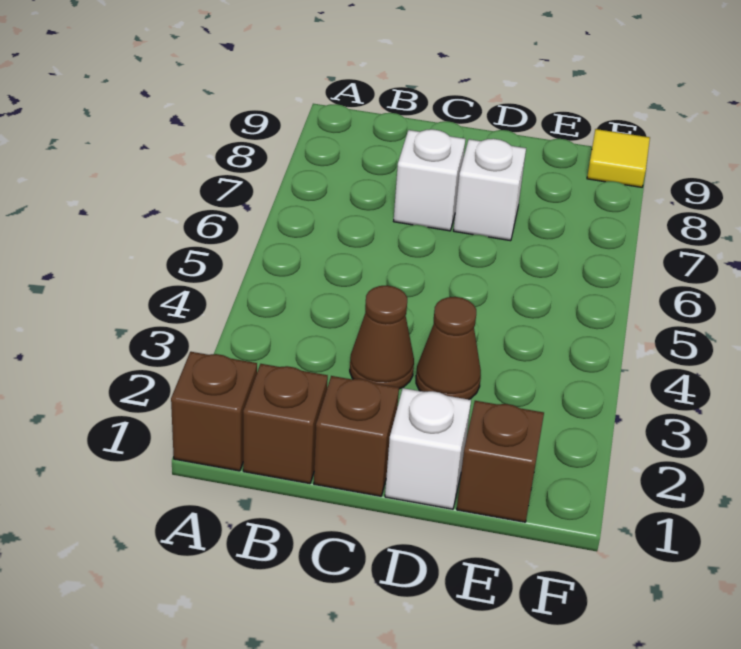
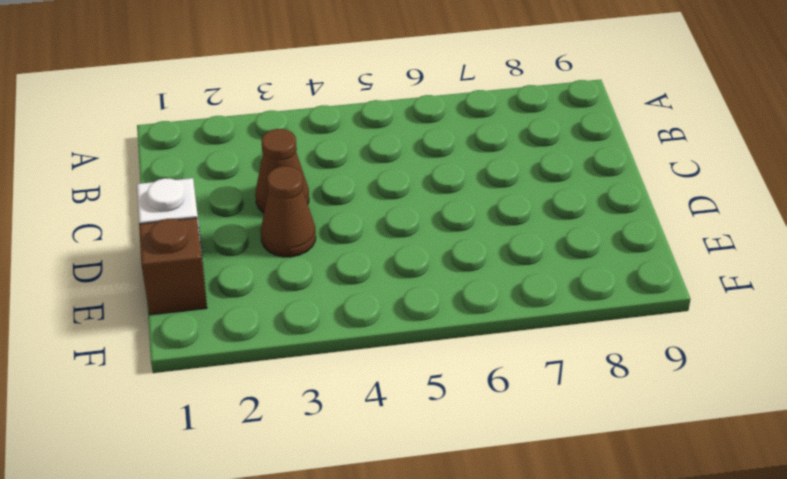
none -> brown brick A1 level 1
none -> brown brick B1 level 1

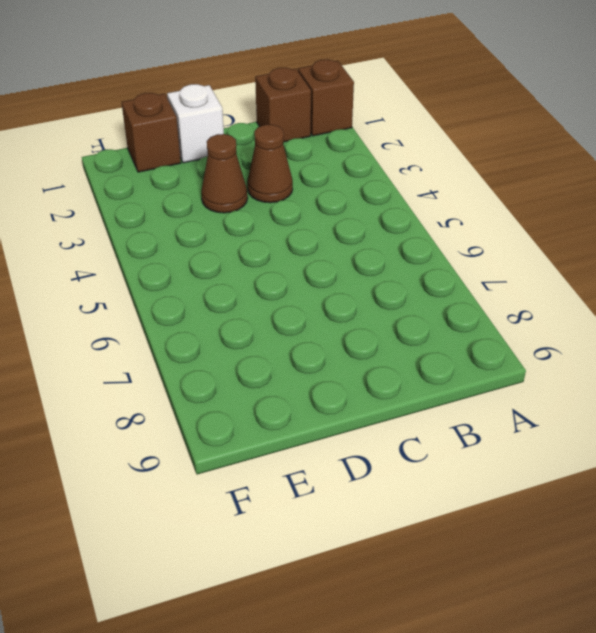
none -> brown brick C1 level 1
none -> white brick C7 level 1

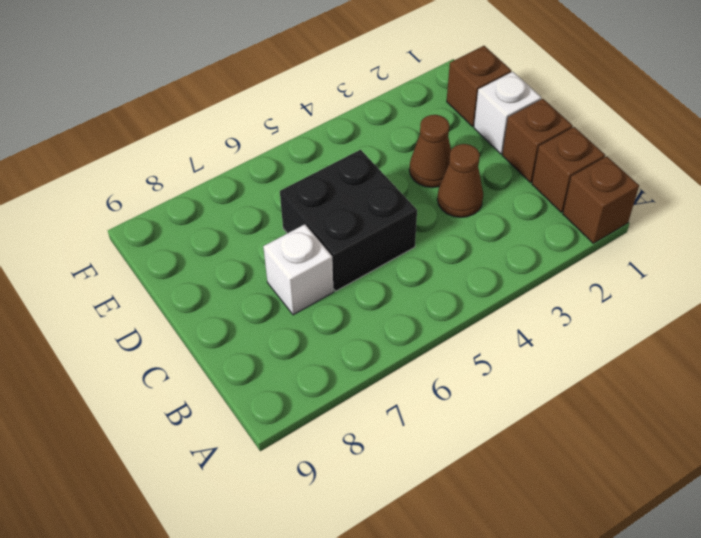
black brick C5:D6 level 1 -> none
none -> white brick D7 level 1
none -> yellow tile F9 level 1

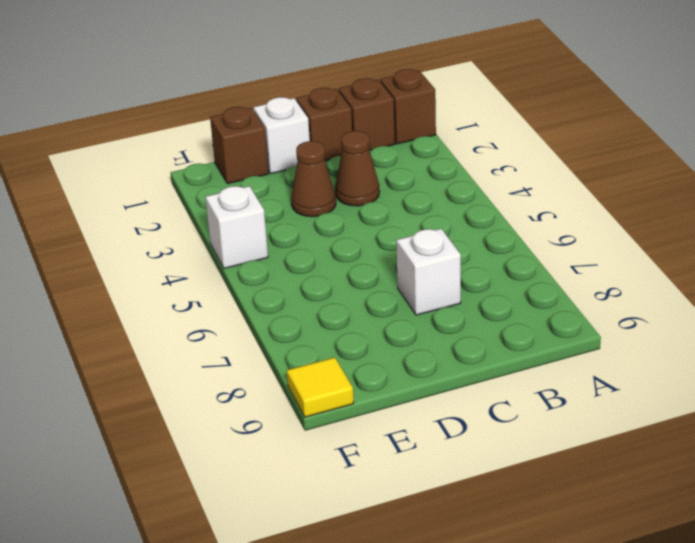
white brick F4 level 1 -> white brick D7 level 1

